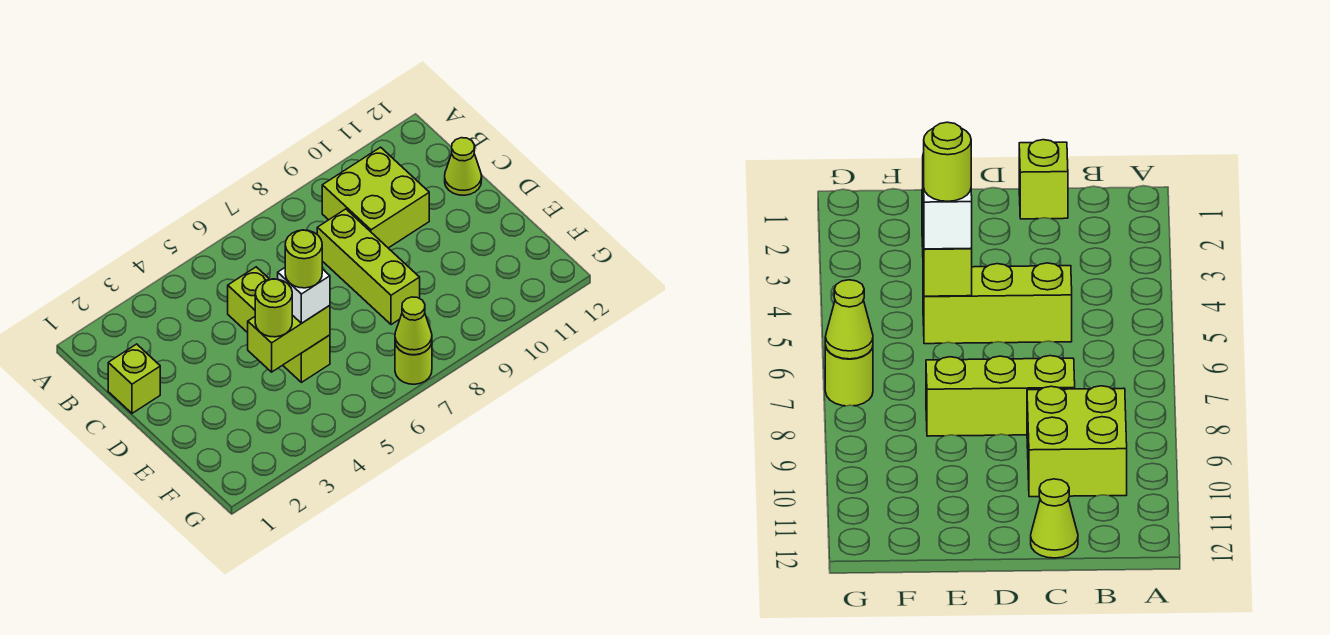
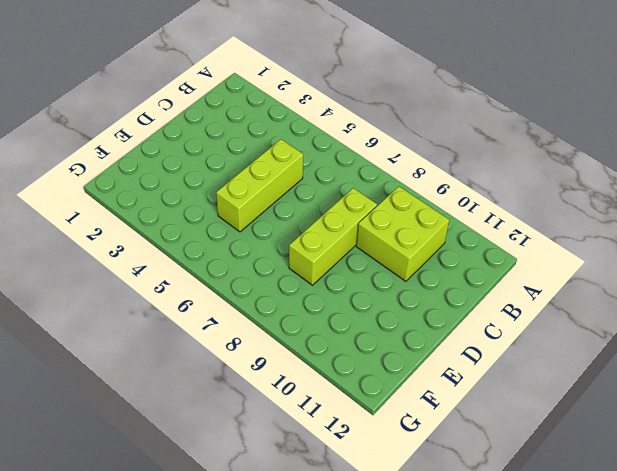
none -> lime brick C1 level 1
none -> lime cone C12 level 1

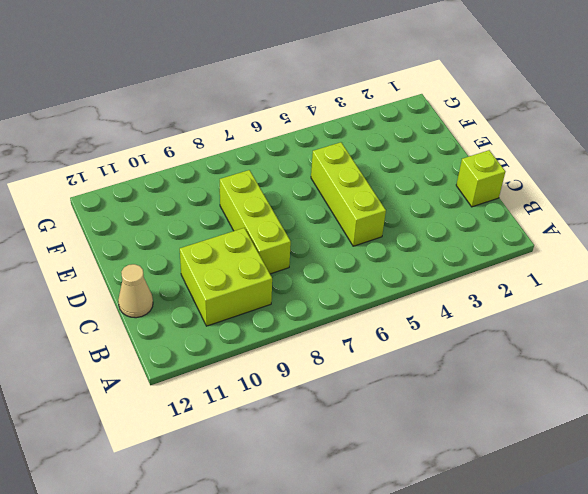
tan cone C12 level 1 -> lime cone C12 level 1
none -> lime round brick G7 level 1
none -> lime brick E4:E5 level 2

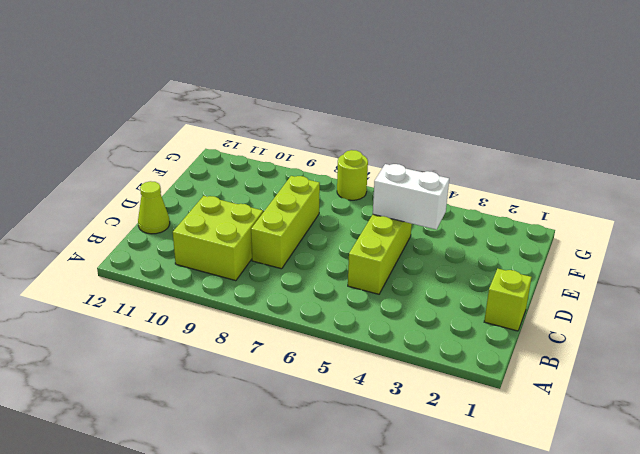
white brick E4:E5 level 2 -> lime brick E4:E5 level 2
none -> lime cone G7 level 2
none -> lime round brick E4 level 3

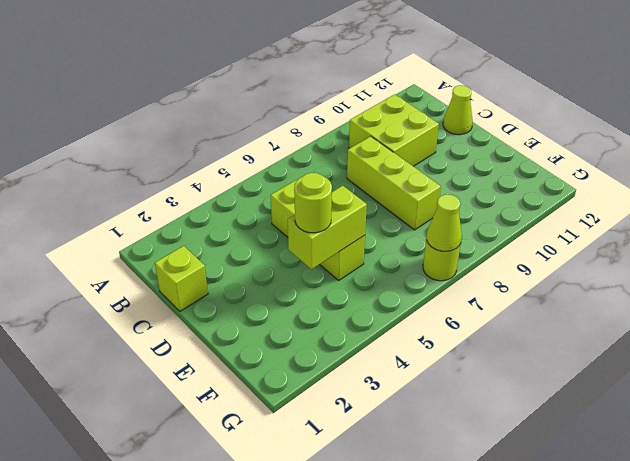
none -> white brick E5 level 3
none -> lime round brick E5 level 4

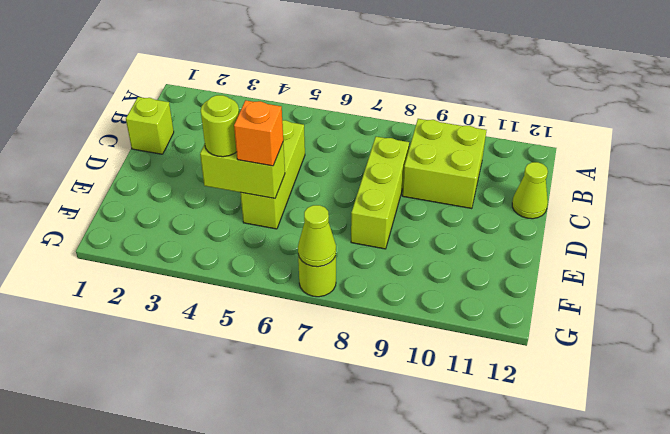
orange brick E5 level 3 -> white brick E5 level 3
none -> lime round brick E5 level 4

